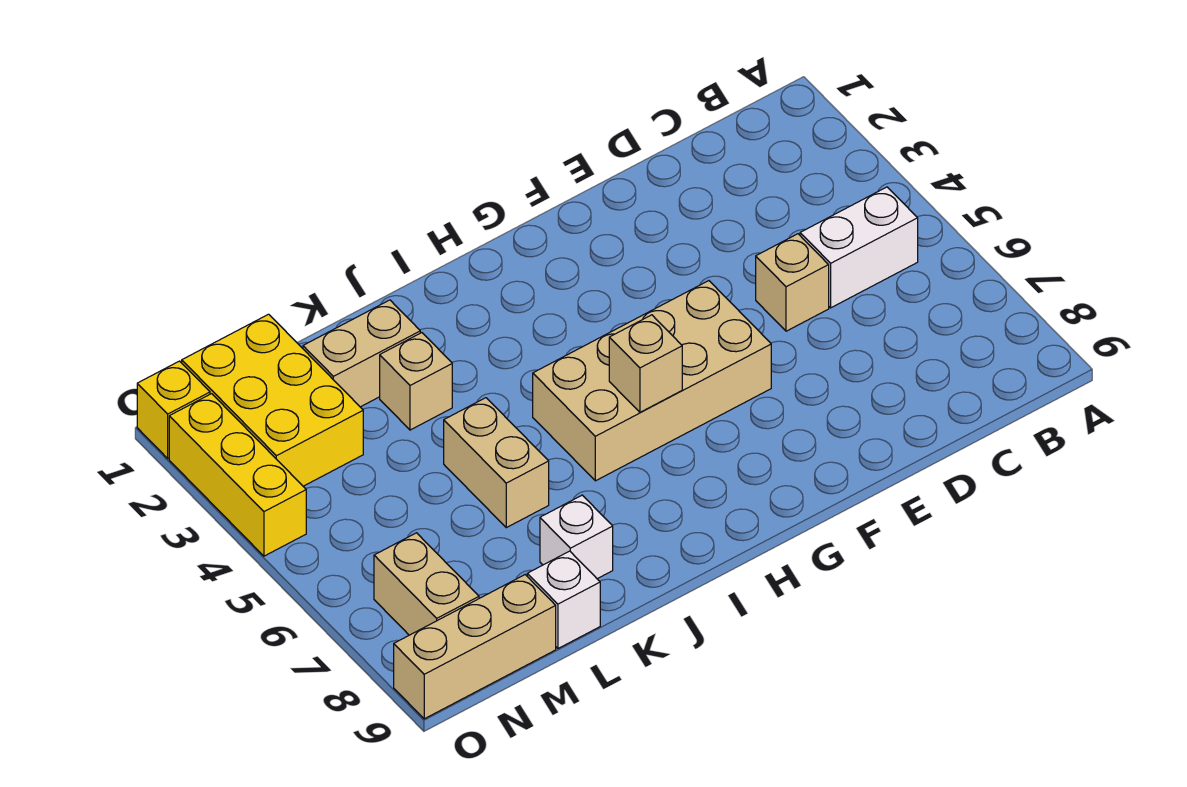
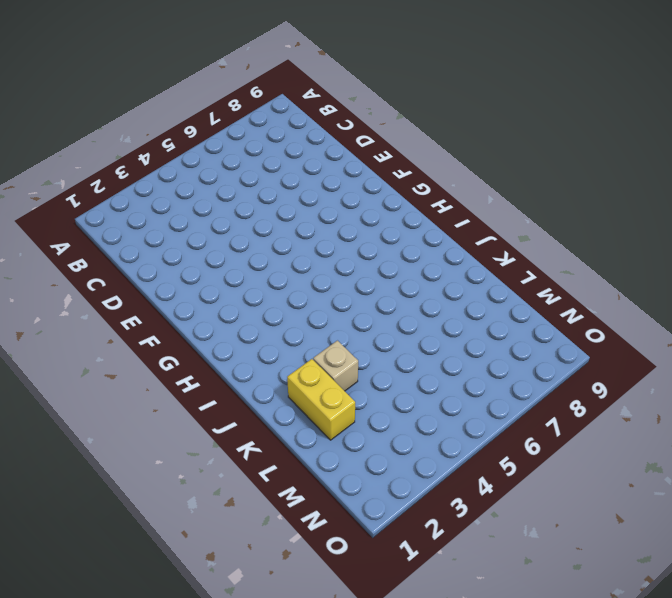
yellow brick K2:L2 level 1 -> tan brick K2:L2 level 1
none -> white brick B5:C5 level 1
none -> tan brick D5 level 1
none -> tan brick F5:I6 level 1

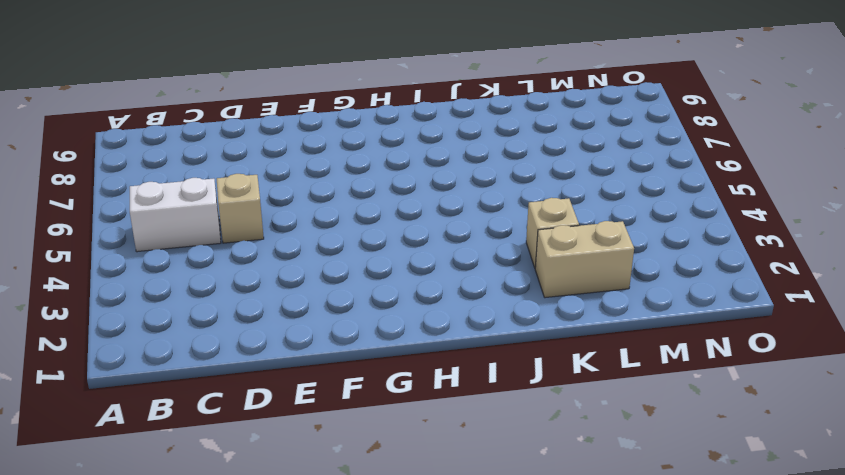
none -> tan brick F5:I6 level 1
none -> tan brick K5:K6 level 1
none -> white brick K8 level 1

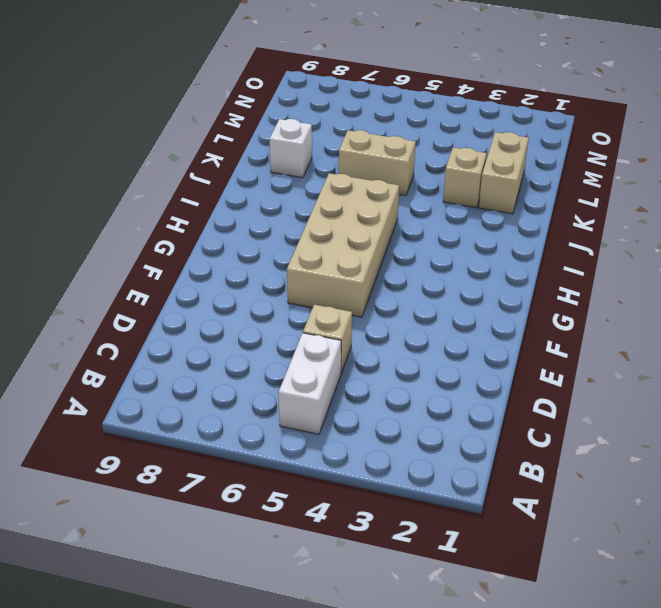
none -> white brick L9 level 1
none -> yellow brick M1:N3 level 1
none -> tan brick M9:O9 level 1

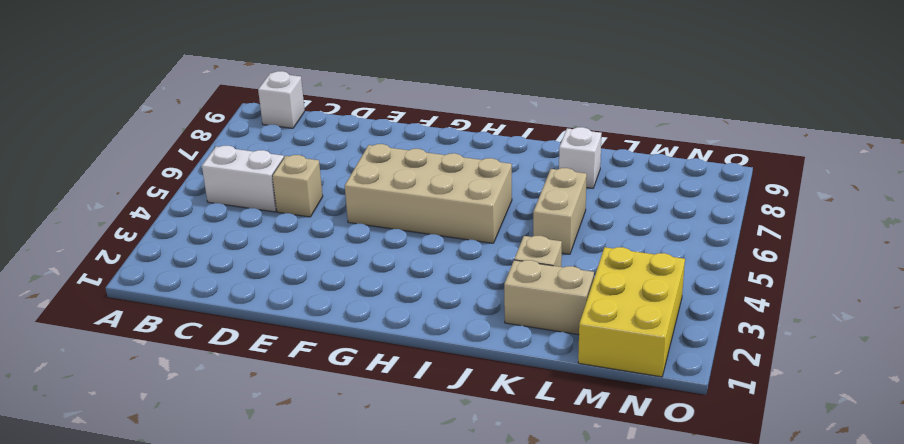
white brick B9 level 1 -> white brick L9 level 1
none -> tan brick M9:O9 level 1
none -> tan brick N7:N8 level 1
none -> yellow brick O1 level 1

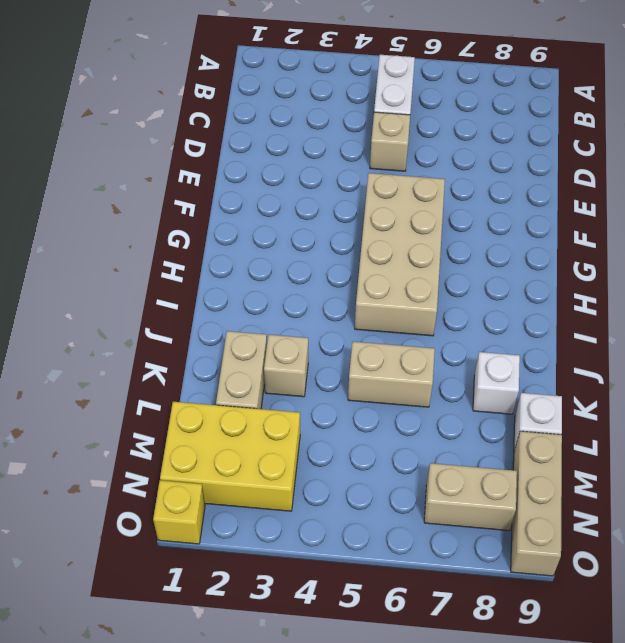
none -> yellow brick O2:O4 level 1
none -> tan brick H6 level 2

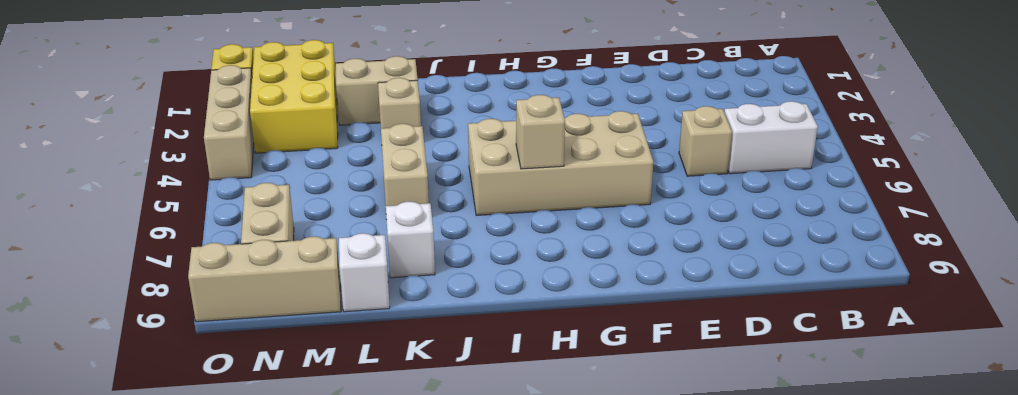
tan brick O2:O4 level 1 -> yellow brick O2:O4 level 1

